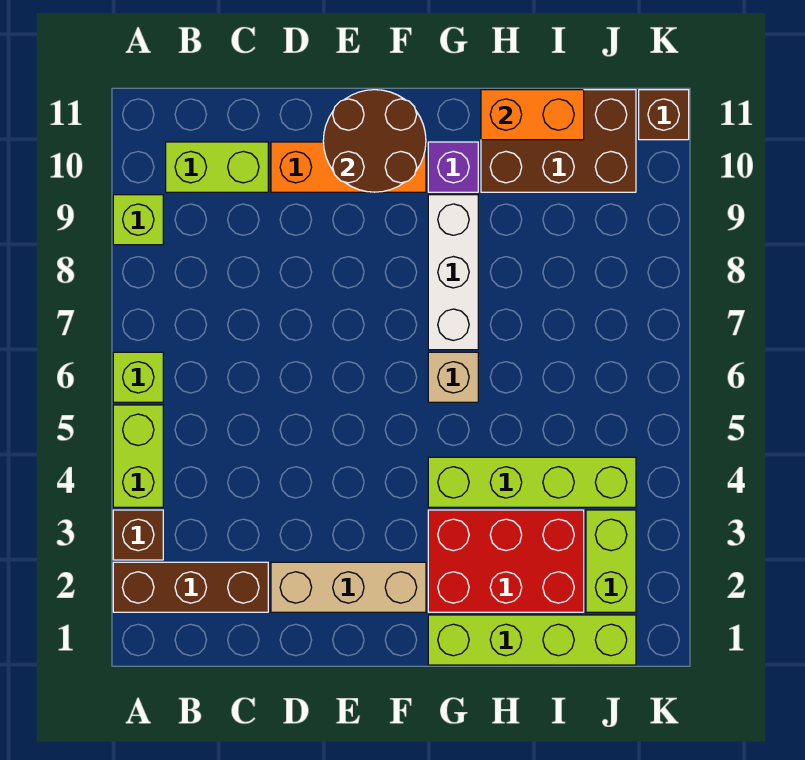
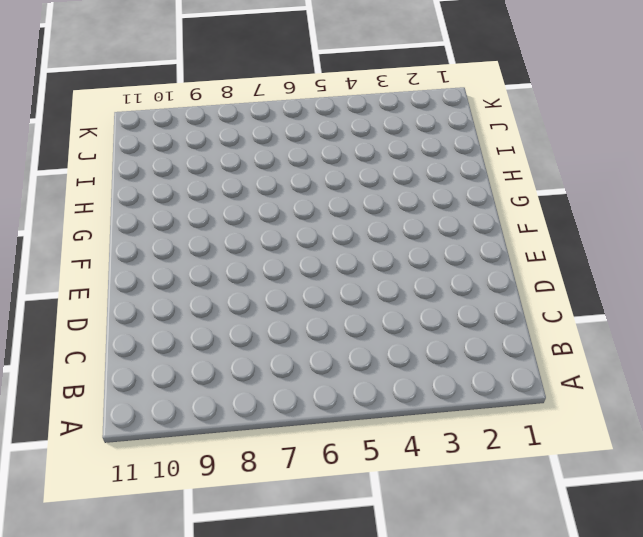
none -> brown brick A2:C2 level 1
none -> brown brick A3 level 1
none -> lime brick A4:A5 level 1

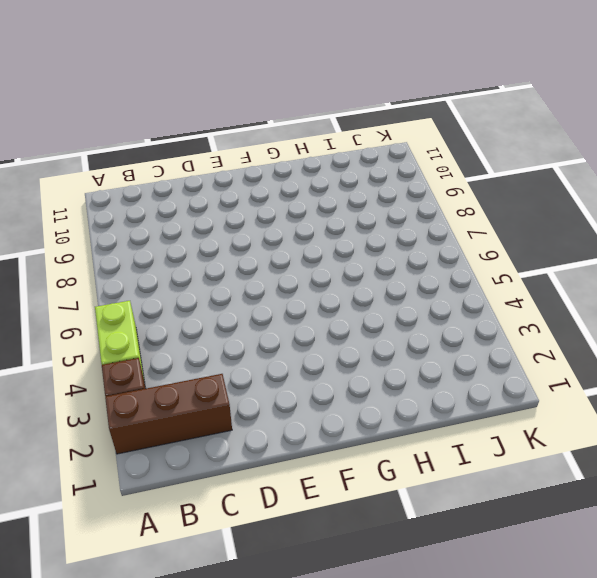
none -> lime brick A6 level 1
none -> lime brick A9 level 1
none -> lime brick B10:C10 level 1

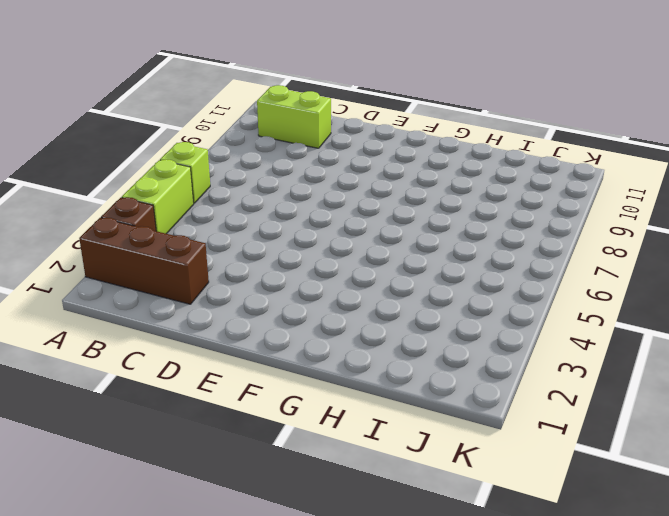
none -> lime brick A9 level 1
none -> tan brick D2:F2 level 1
none -> orange brick D10:F10 level 1

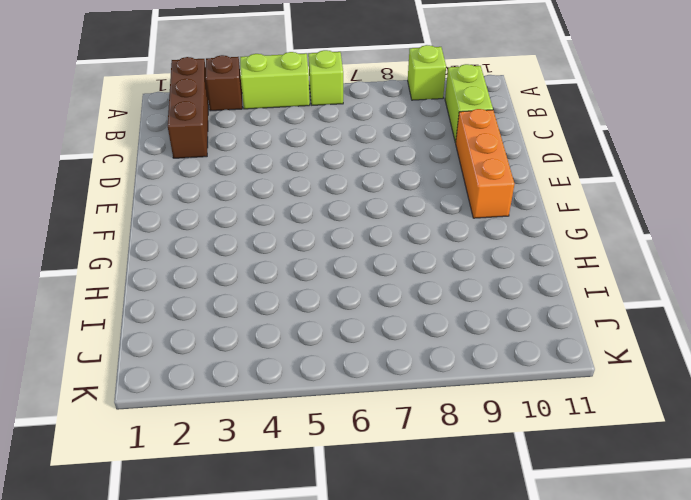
none -> tan brick D2:F2 level 1
none -> lime brick G1:J1 level 1
none -> red brick G2:I3 level 1

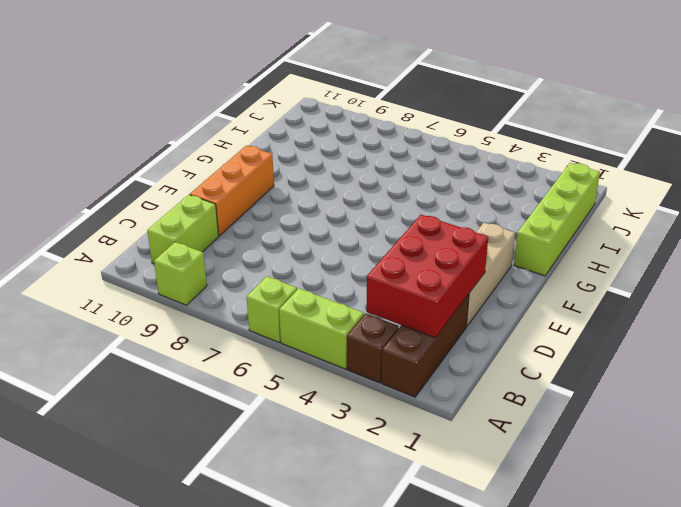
red brick B2:D3 level 2 -> red brick G2:I3 level 1
none -> lime brick G4:J4 level 1
none -> tan brick G6 level 1
none -> white brick G7:G9 level 1

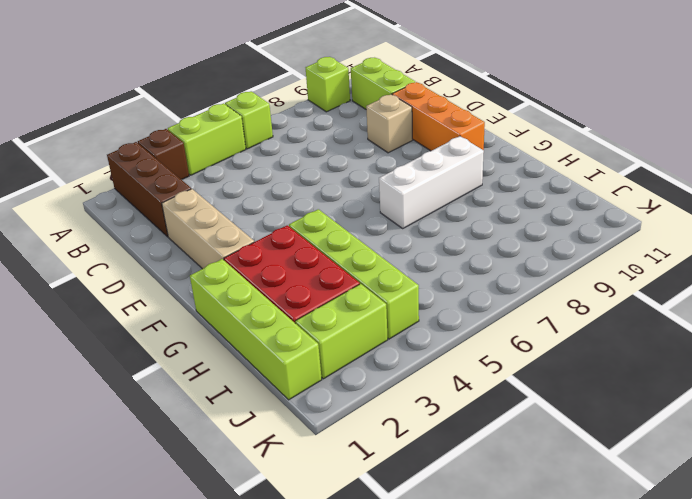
tan brick D9 level 1 -> tan brick G6 level 1
none -> purple brick G10 level 1
none -> brown brick H10:J11 level 1
none -> brown brick K11 level 1

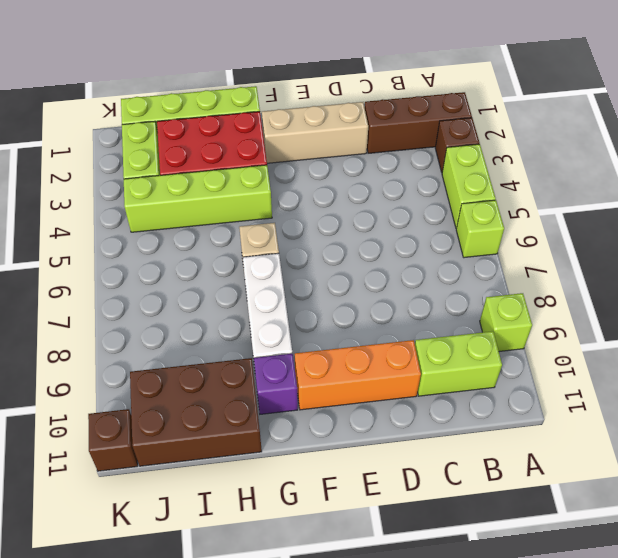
none -> brown round brick E10:F11 level 2
none -> orange brick H11:I11 level 2

